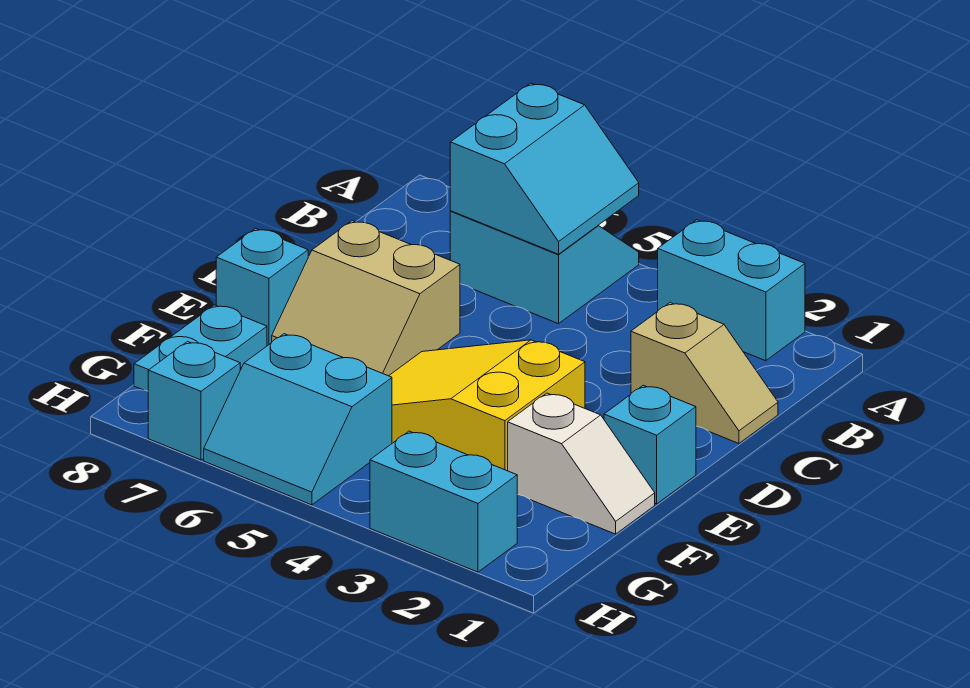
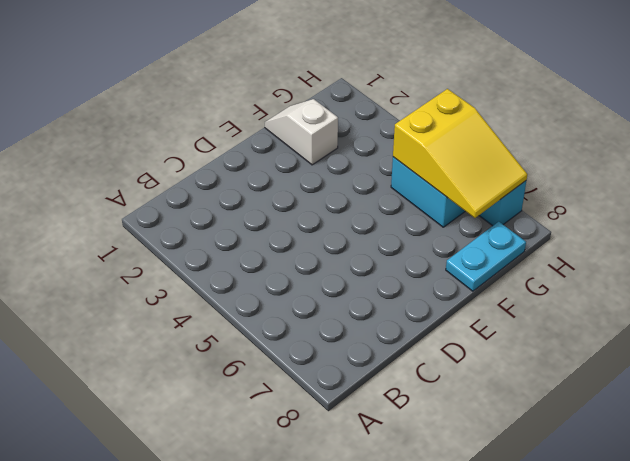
yellow slope G5:H7 level 2 top 5 -> yellow slope E3:F5 level 1 top 3
none -> cyan brick A2:A3 level 1
none -> cyan slope A5:B6 level 1 top B
none -> tan slope C1:C2 level 1 top 2

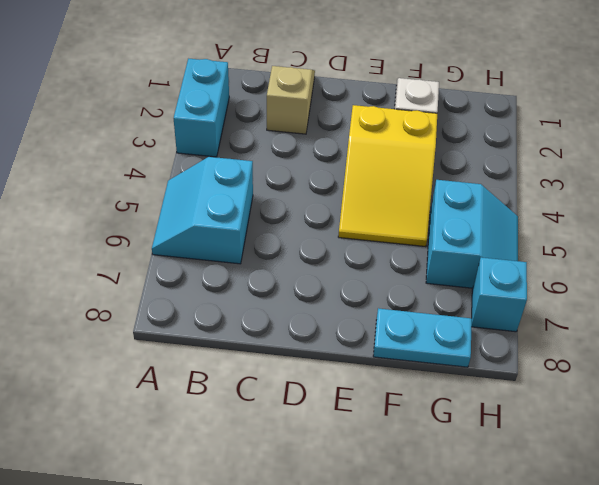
none -> tan slope D6:E7 level 1 top D
none -> cyan brick E1 level 1
none -> cyan brick E8 level 1

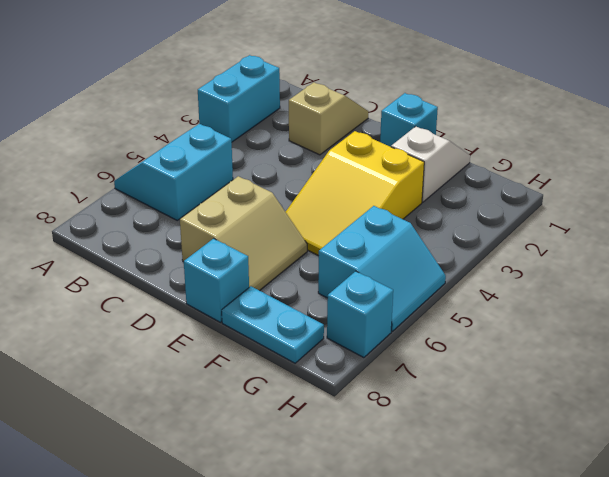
none -> cyan brick H2:H3 level 1
none -> cyan slope A5:B6 level 2 top 6

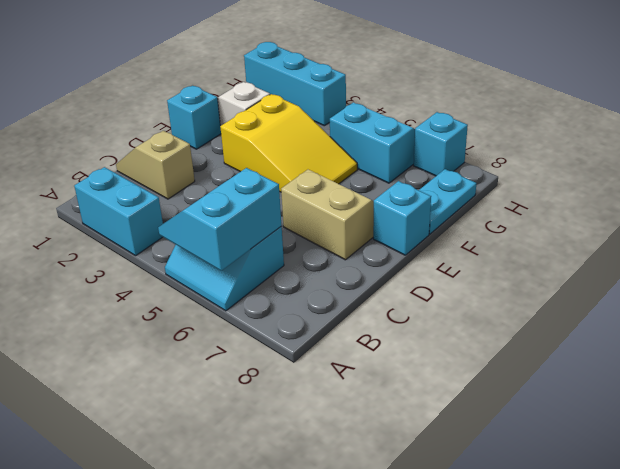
cyan brick H1:H3 level 1 -> cyan brick H2:H3 level 1

